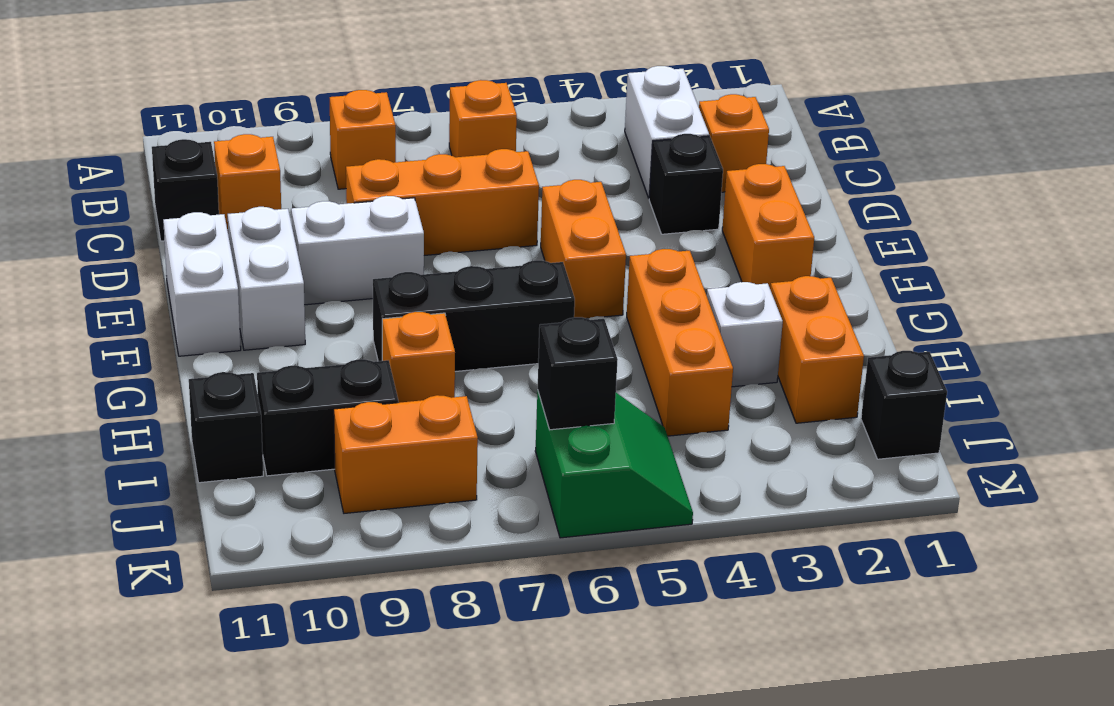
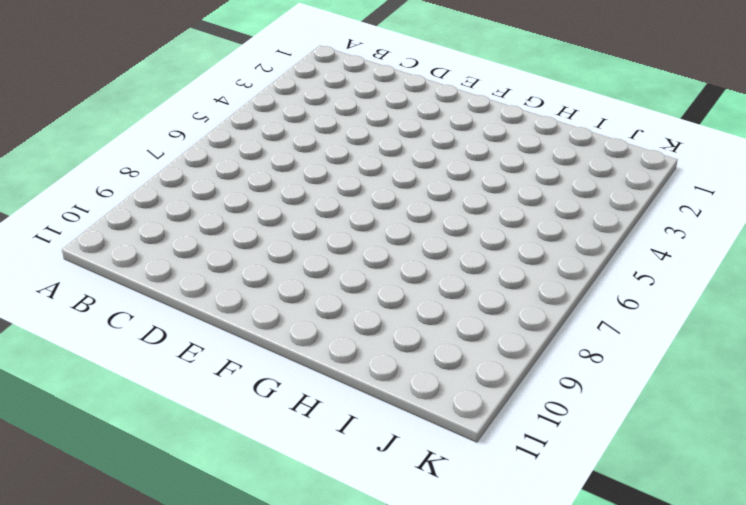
none -> white brick B3:C3 level 1
none -> orange brick B6 level 1
none -> orange brick B8 level 1

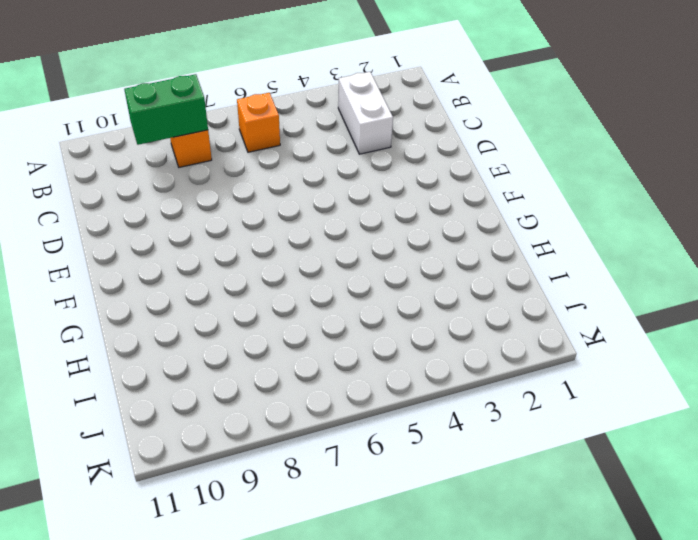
green brick B8:B9 level 2 -> none
none -> orange brick C2 level 1
none -> orange brick C10 level 1
none -> black brick C11 level 1

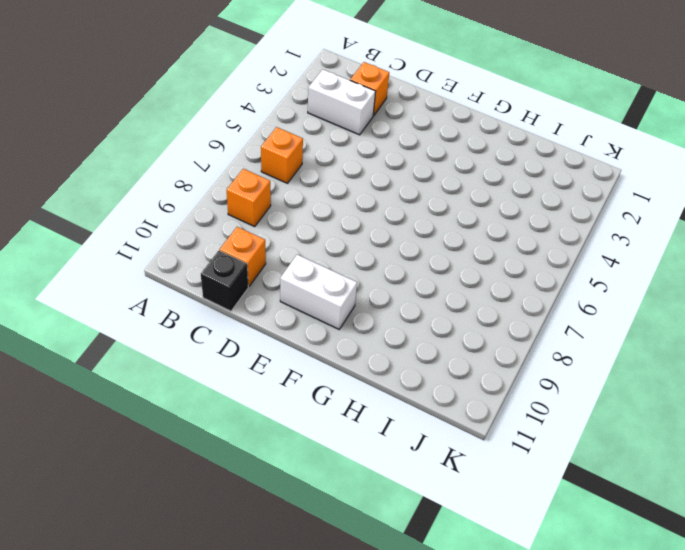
none -> black brick D3 level 1
none -> orange brick D6:D8 level 1
none -> orange brick E2:F2 level 1

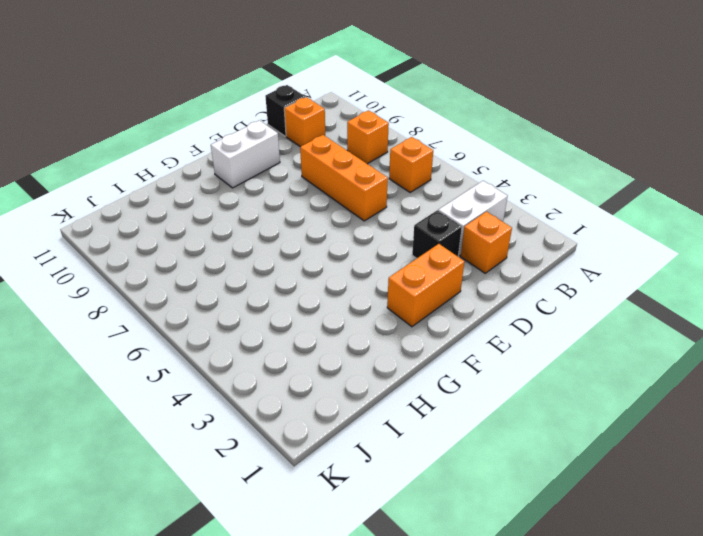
none -> orange brick E5:F5 level 1
none -> white brick E8:E9 level 1
none -> white brick E11:F11 level 1

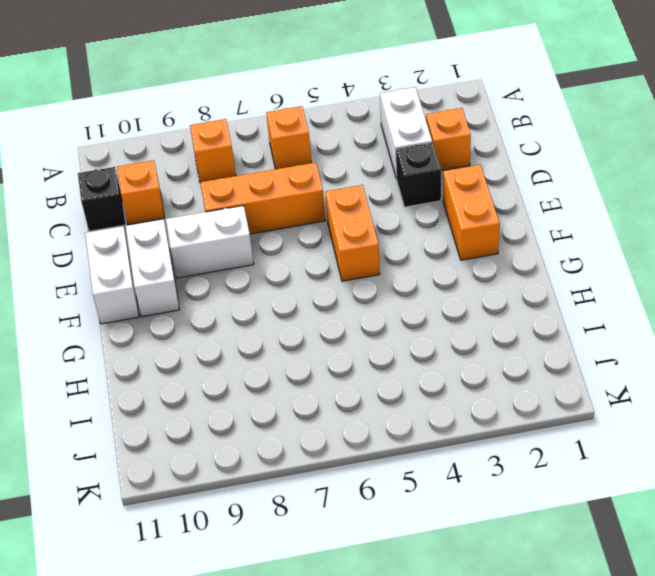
none -> orange brick G4:I4 level 1
none -> black brick G6:G8 level 1
none -> orange brick H2:I2 level 1

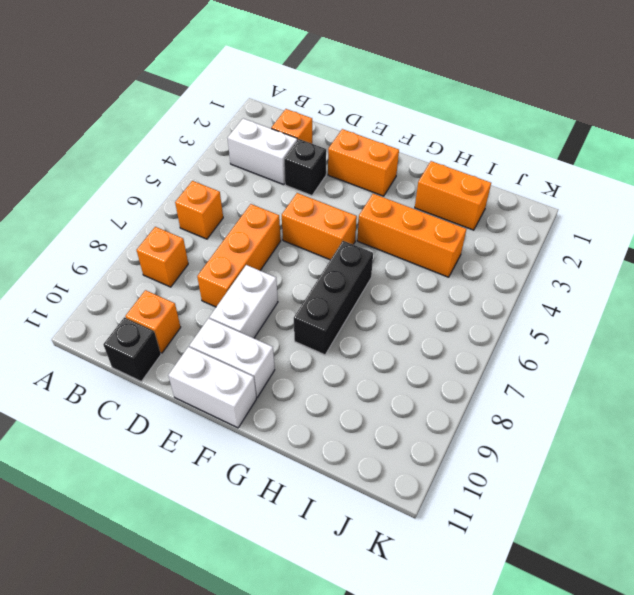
none -> white brick H3 level 1
none -> orange brick H8 level 1
none -> black brick I9:I10 level 1

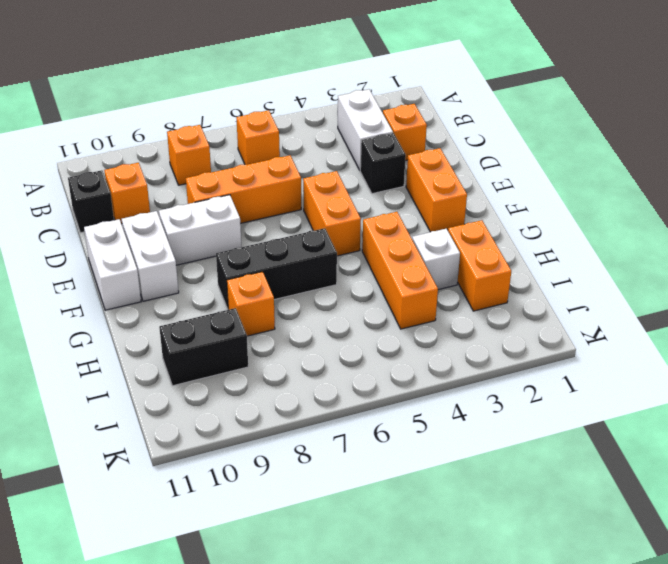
none -> black brick I11 level 1
none -> black brick J1 level 1
none -> green slope J5:K6 level 1 top 6

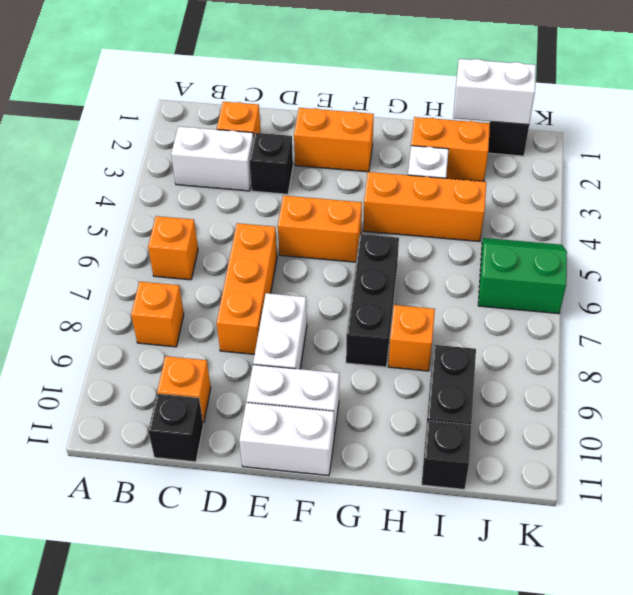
white brick I1:J1 level 2 -> none
none -> orange brick J8:J9 level 1
none -> black brick J6 level 2

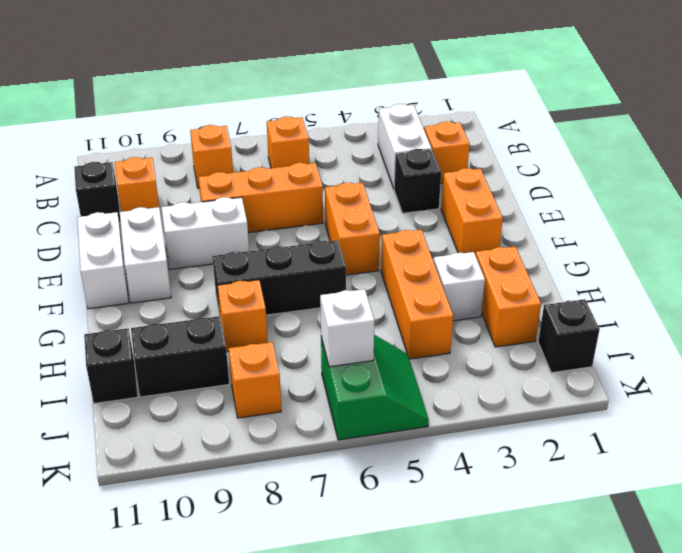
white brick J6 level 2 -> black brick J6 level 2
orange brick J8 level 1 -> orange brick J8:J9 level 1

